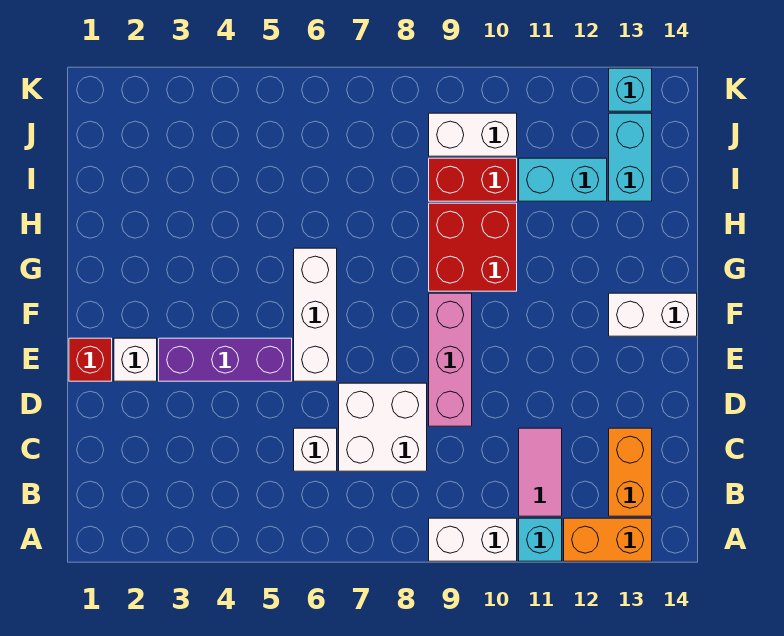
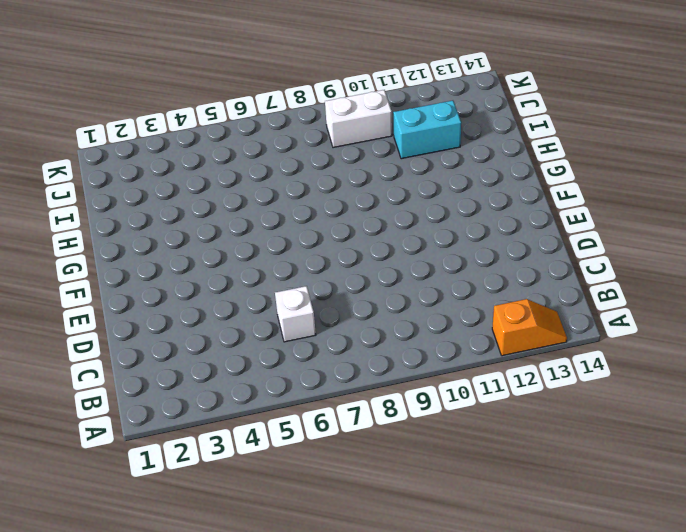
orange slope A12:A13 level 1 top 12 -> orange brick A12:A13 level 1
none -> white brick A9:A10 level 1
none -> cyan brick A11 level 1
none -> pink tile B11:C11 level 1

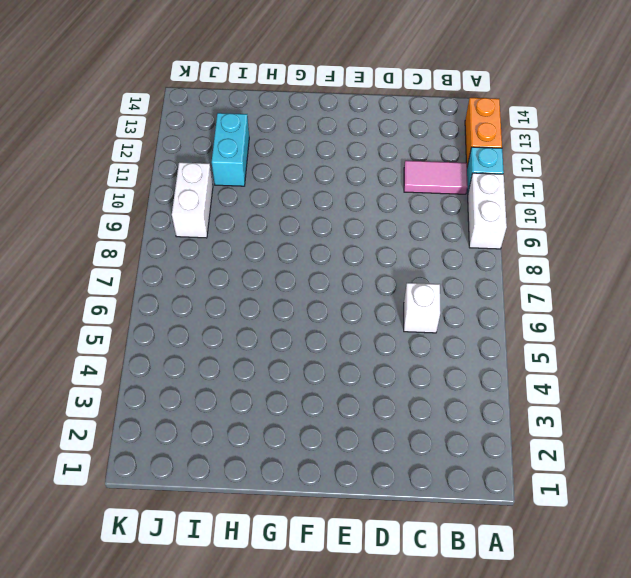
none -> orange brick B13:C13 level 1
none -> white brick C7:D8 level 1
none -> pink brick D9:F9 level 1

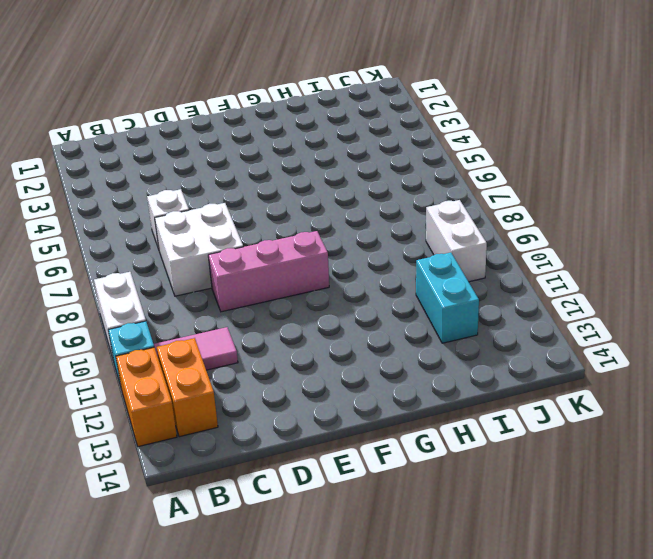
orange brick B12:B13 level 1 -> orange brick B13:C13 level 1
none -> red brick E1 level 1
none -> white brick E2 level 1
none -> purple brick E3:E5 level 1

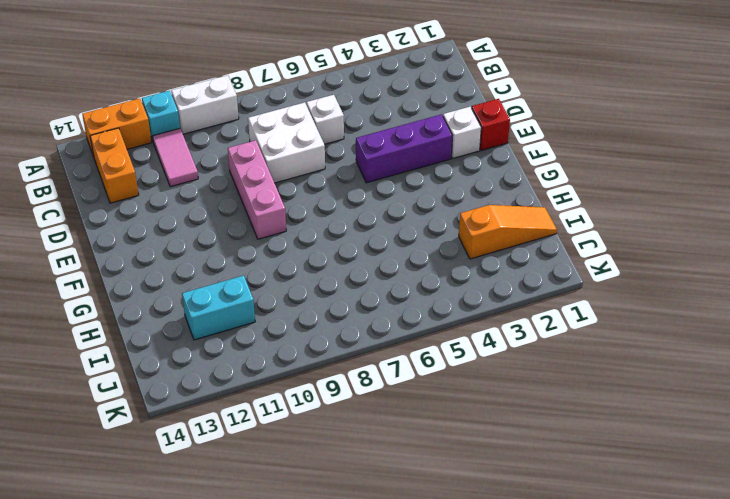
orange slope I1:I3 level 1 top 3 -> none
none -> white brick E6:G6 level 1
none -> white brick F13:F14 level 1
none -> red brick G9:H10 level 1

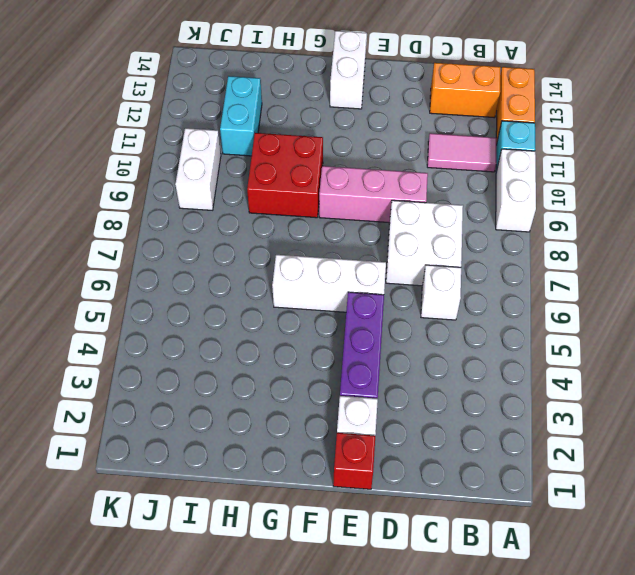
none -> red brick I9:I10 level 1
none -> cyan brick I13:J13 level 1
none -> cyan brick K13 level 1

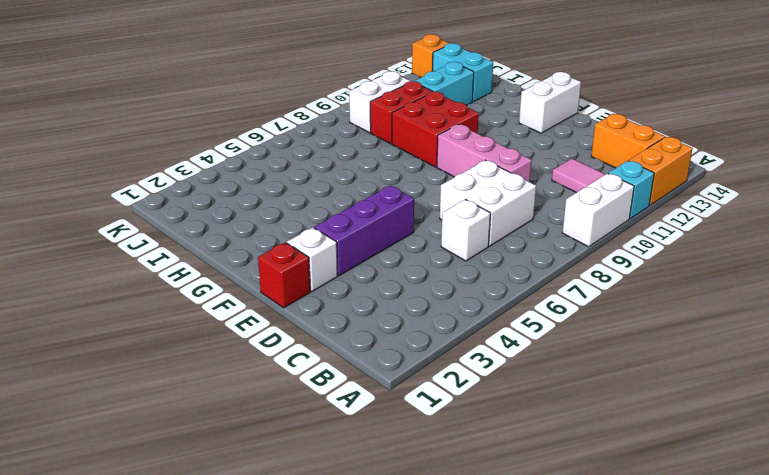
orange brick K13 level 1 -> cyan brick K13 level 1
none -> white brick E6:G6 level 1

